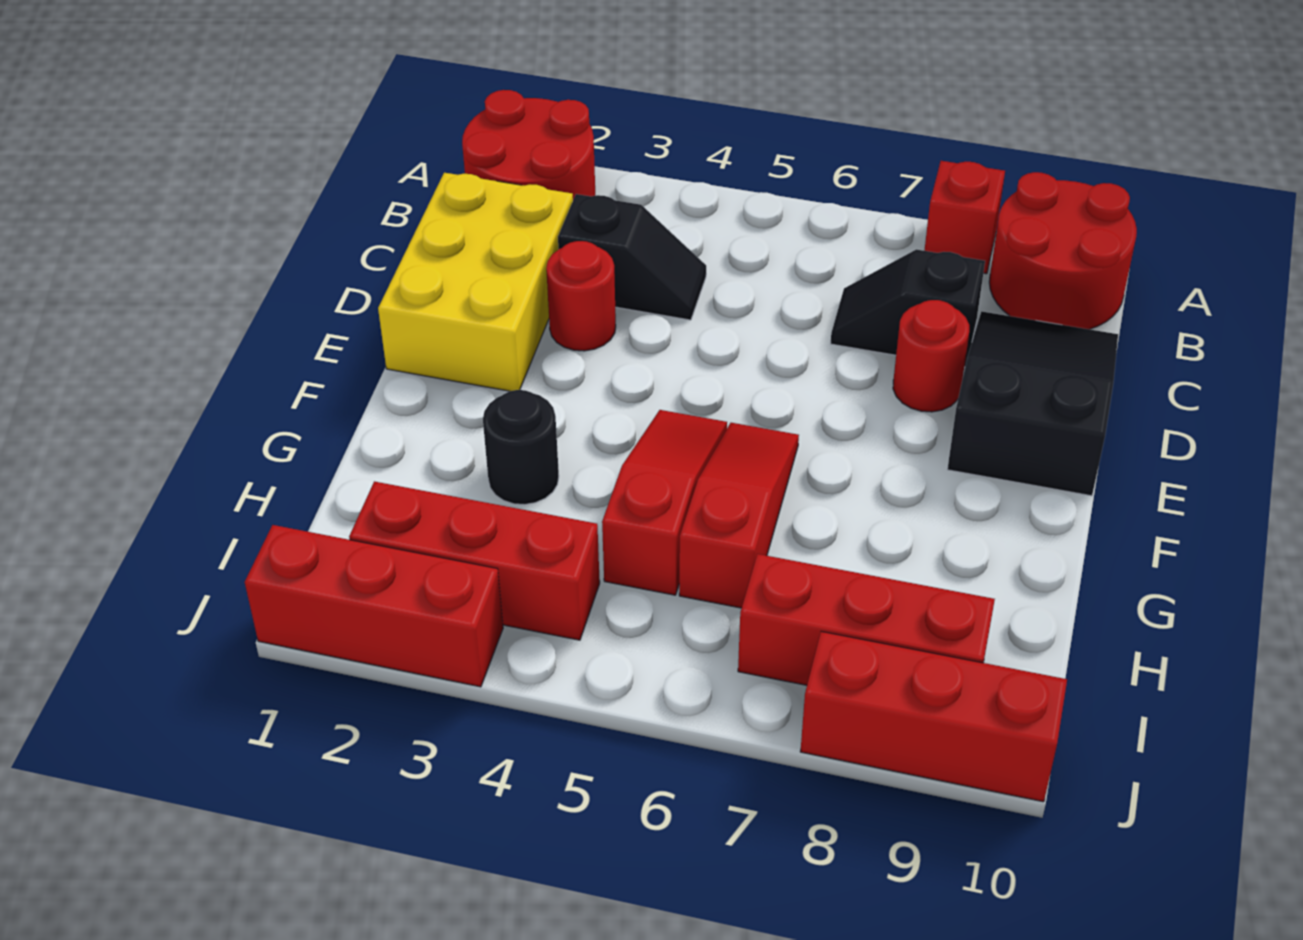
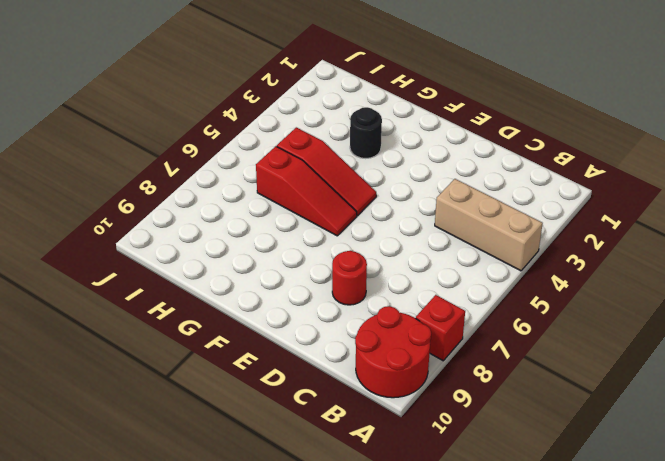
tan brick A4:C4 level 1 -> black slope C3:C4 level 1 top 3
none -> red round brick A1:B2 level 1
none -> yellow brick C1:E2 level 1
none -> black slope C7:C8 level 1 top 8

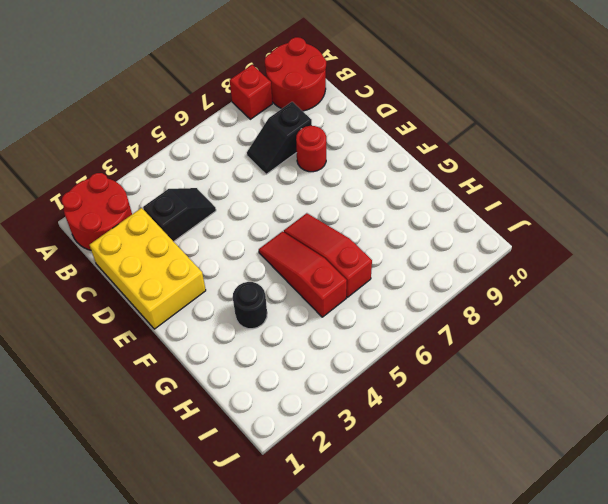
none -> black slope C9:E10 level 1 top E
none -> red round brick D3 level 1
none -> red brick I2:I4 level 1

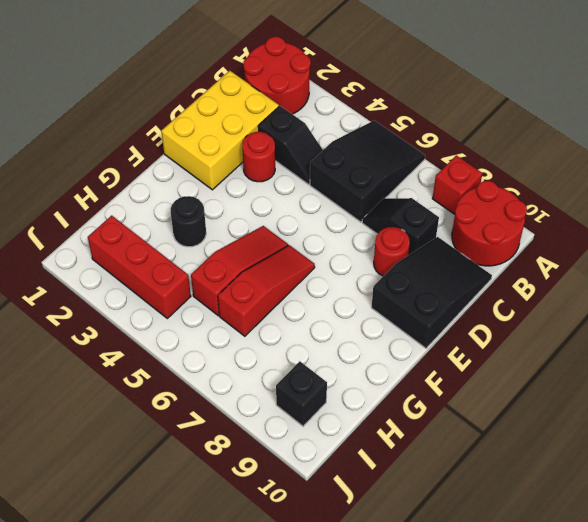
black slope A5:C6 level 1 top C -> none
black brick I9 level 1 -> red brick I7:I9 level 1
none -> red brick J1:J3 level 1
none -> red brick J8:J10 level 1

